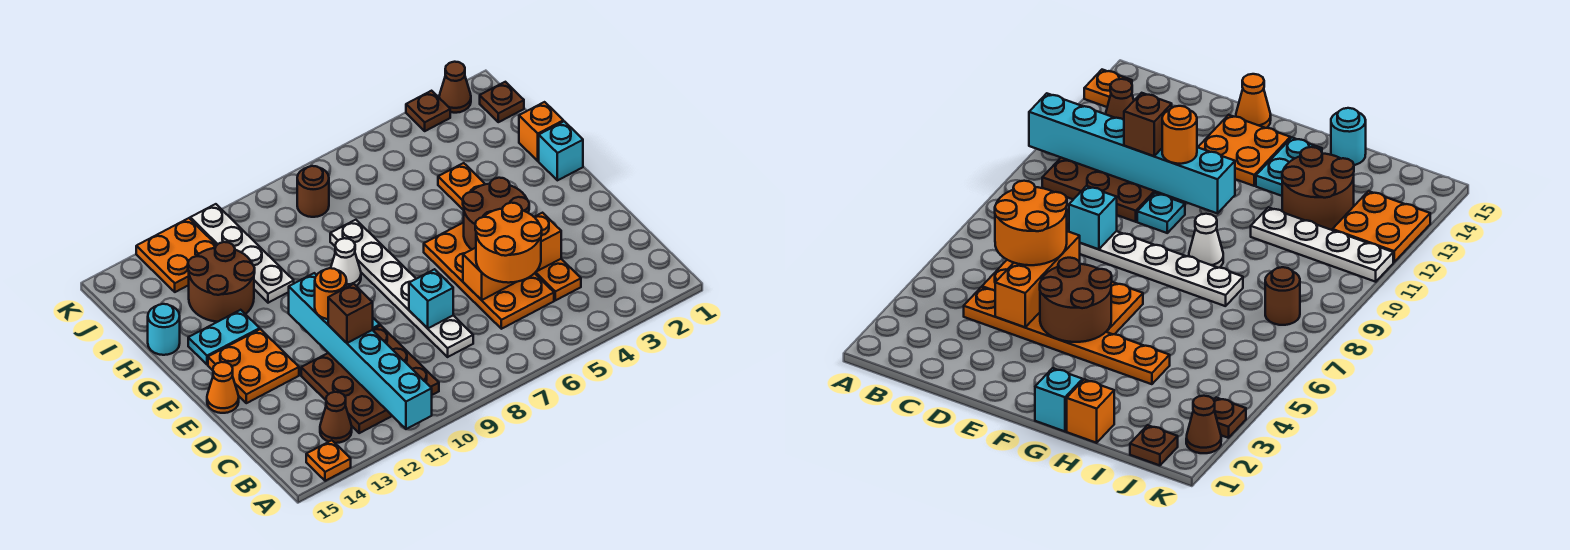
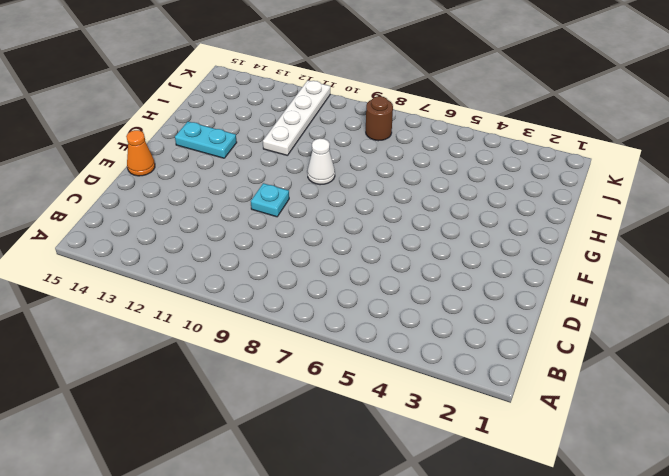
none -> orange plate A14 level 1
none -> brown plate B10:D12 level 1
none -> brown cone B13 level 1

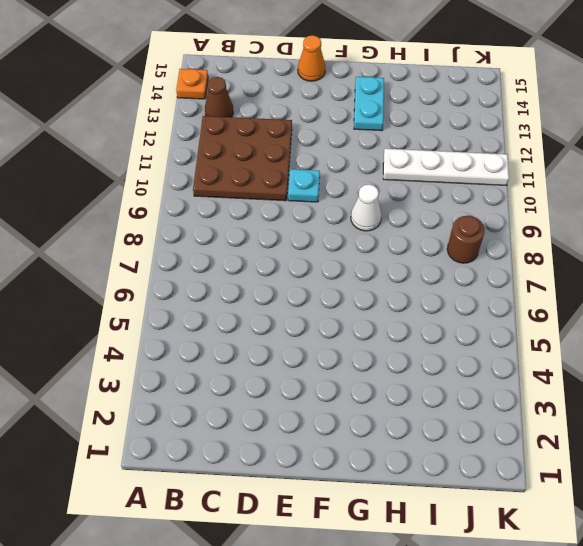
none -> orange plate C4:H4 level 1
none -> orange plate C5:F6 level 1
none -> white plate C8:H8 level 1

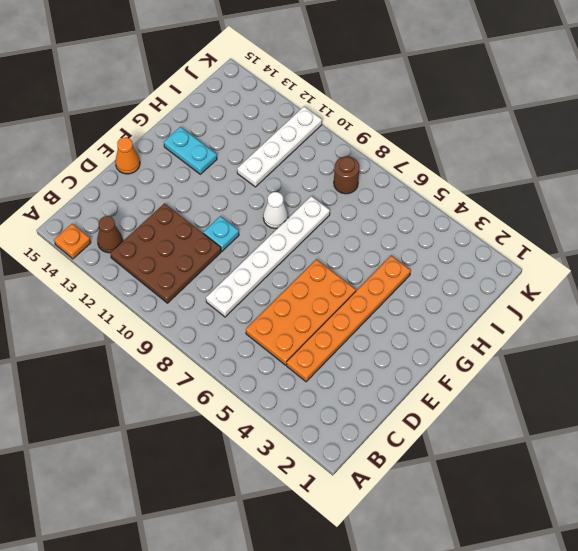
none -> orange plate E13:F14 level 1
none -> cyan brick G1 level 1
none -> orange brick H1 level 1

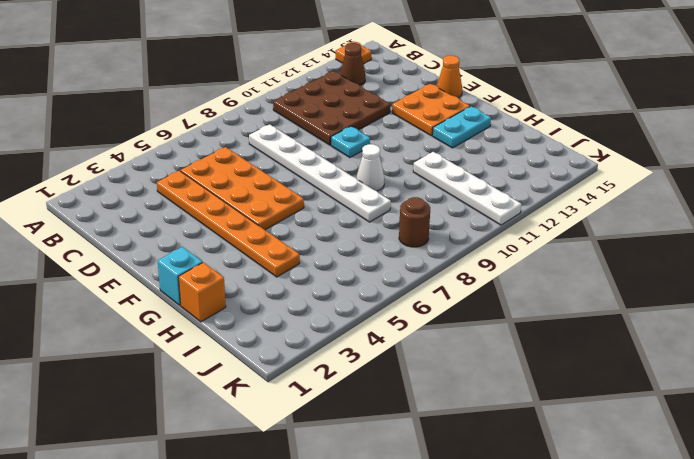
none -> brown round brick H12:I13 level 1
none -> cyan round brick H15 level 1
none -> brown plate J1 level 1

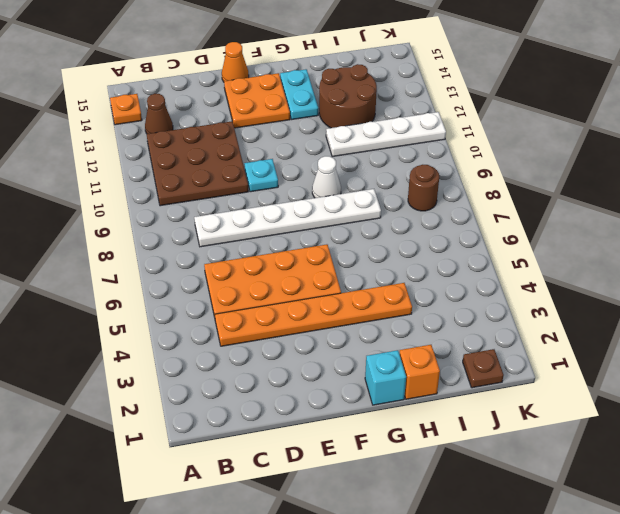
none -> cyan round brick H15 level 1
none -> orange plate J12:K13 level 1
none -> brown cone K2 level 1

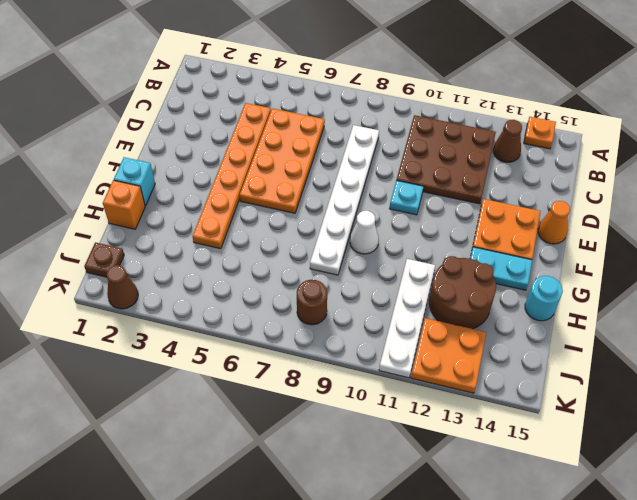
none -> brown plate K3 level 1
none -> cyan brick A11:F11 level 2
none -> orange brick D4:D6 level 2

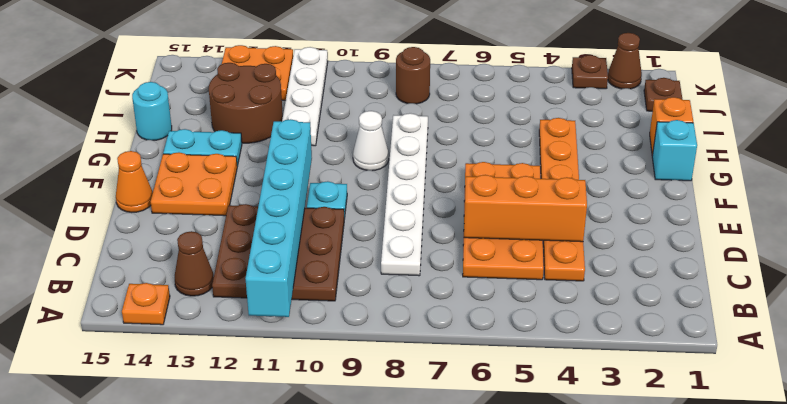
none -> cyan brick D8 level 2
none -> brown round brick E4:F5 level 2
none -> orange round brick C5:D6 level 3

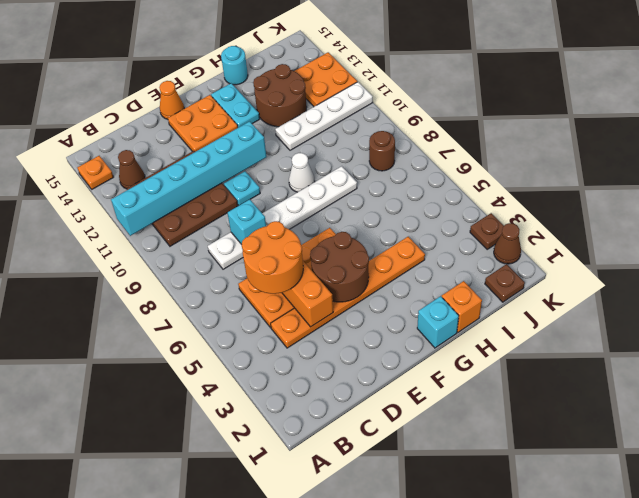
none -> brown brick D11 level 3
none -> orange round brick E11 level 3

